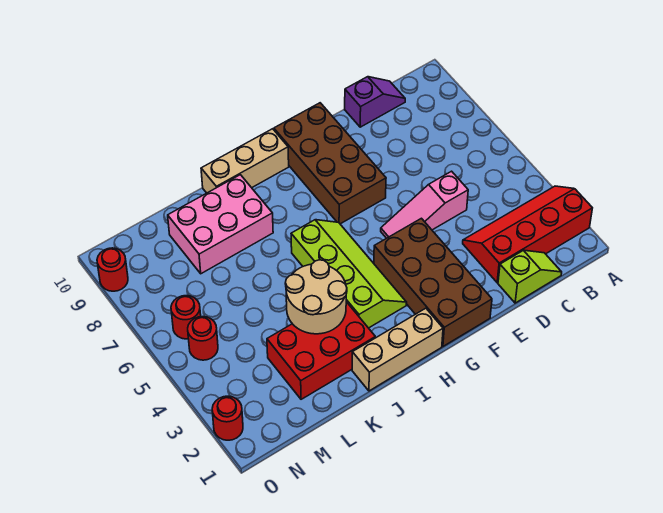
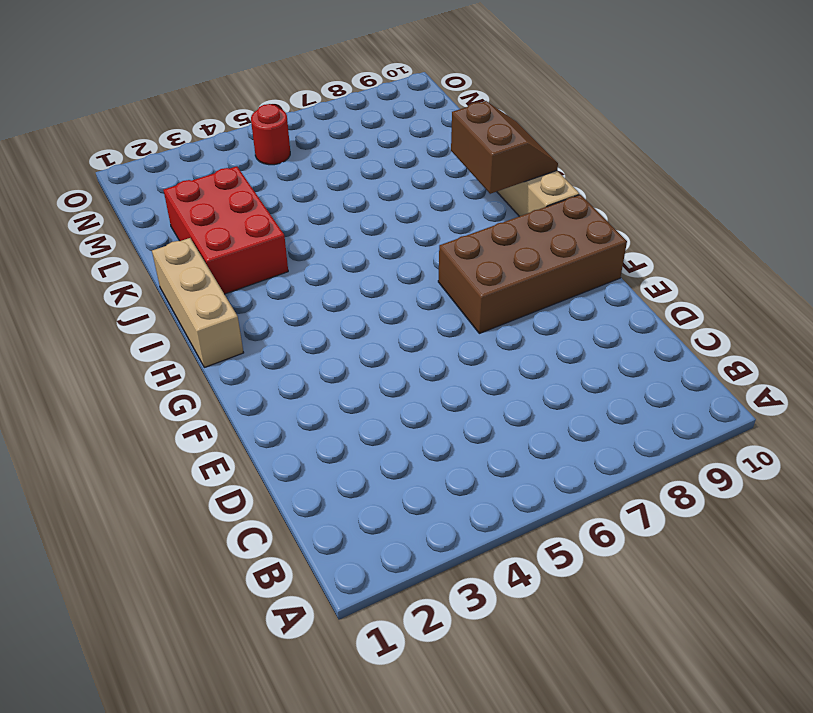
brown slope I9:J10 level 2 top 9 -> none
none -> red slope A2:D3 level 1 top 2
none -> lime slope C1:D1 level 1 top D
none -> purple slope C10:D10 level 1 top D

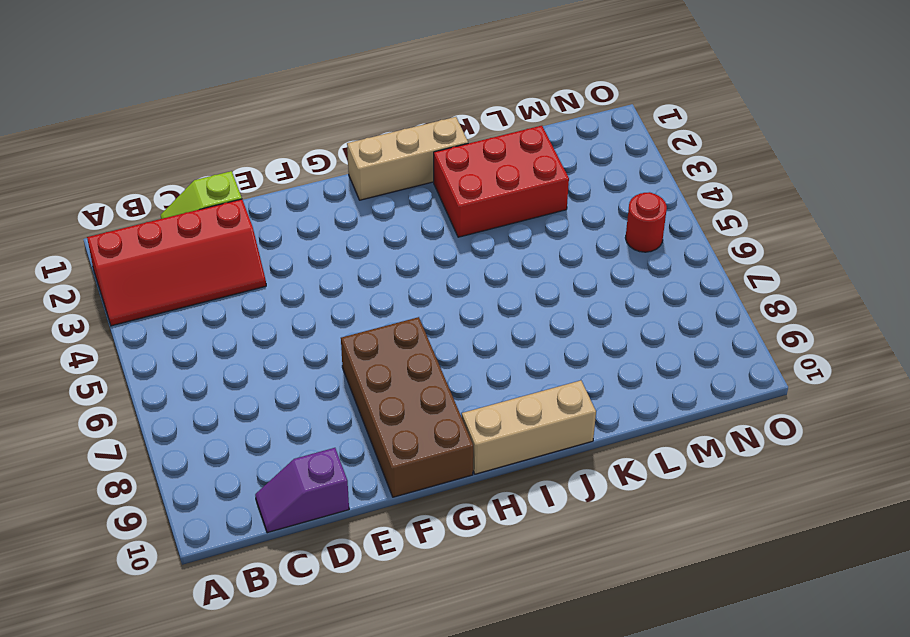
none -> pink slope D5:F5 level 1 top D
none -> brown brick F1:G4 level 1
none -> lime slope H3:I6 level 1 top I

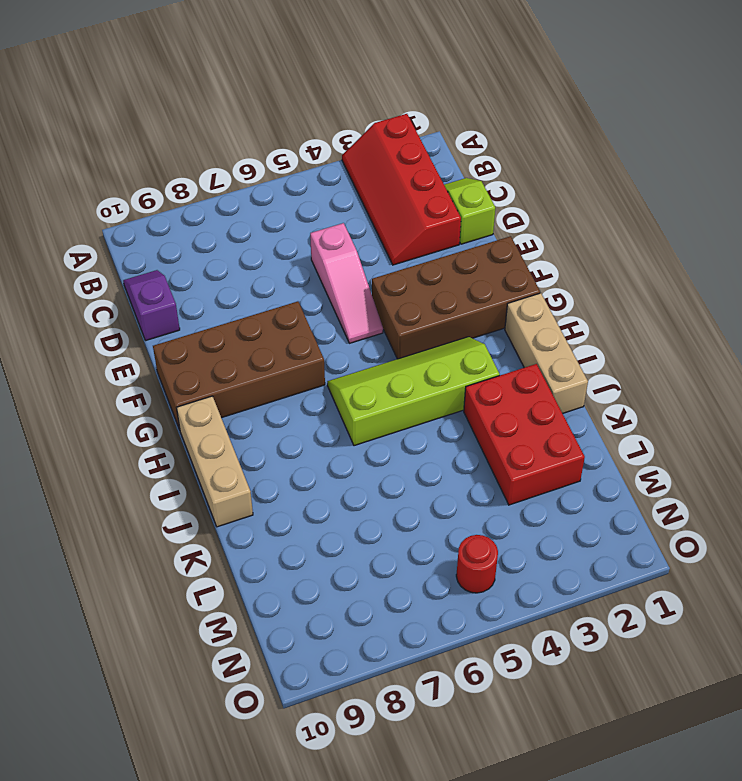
none -> pink brick J8:L9 level 1
none -> red round brick N6 level 1
none -> red round brick O2 level 1

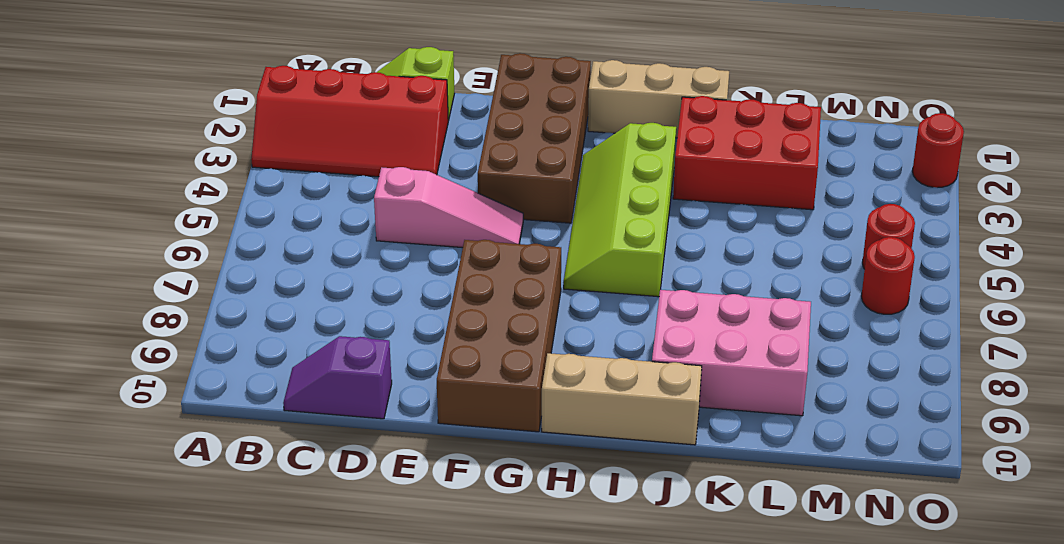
none -> red round brick O9 level 1
none -> tan round brick J3:K4 level 2

